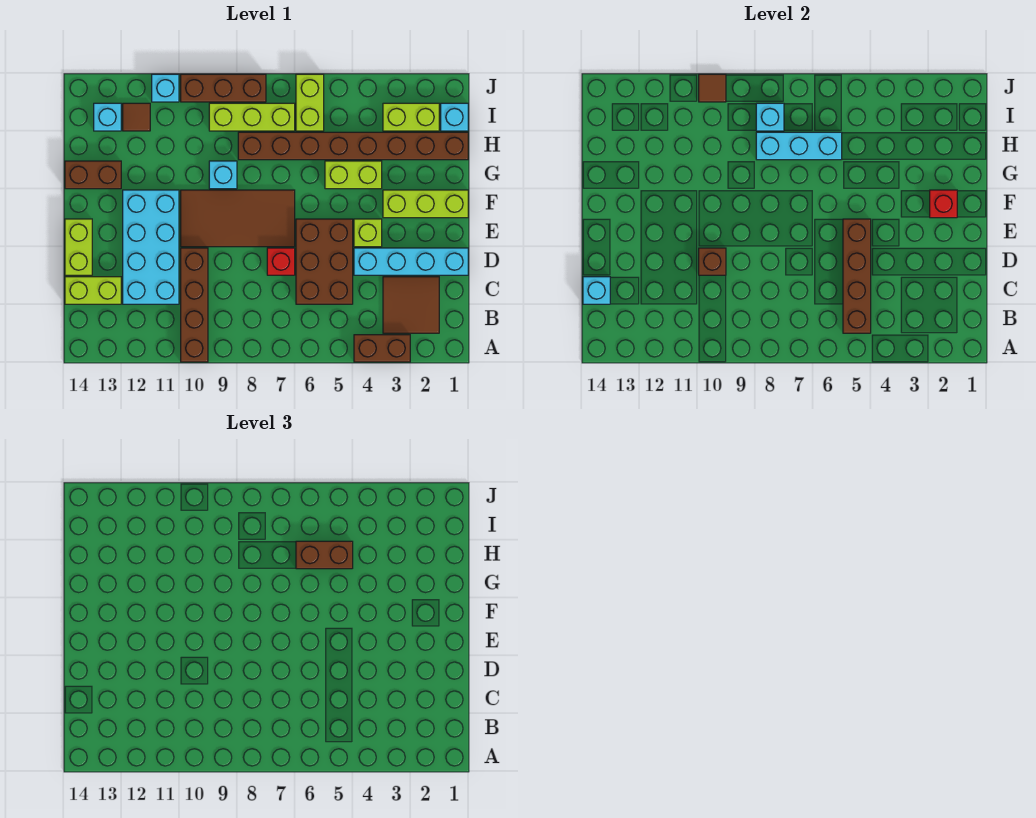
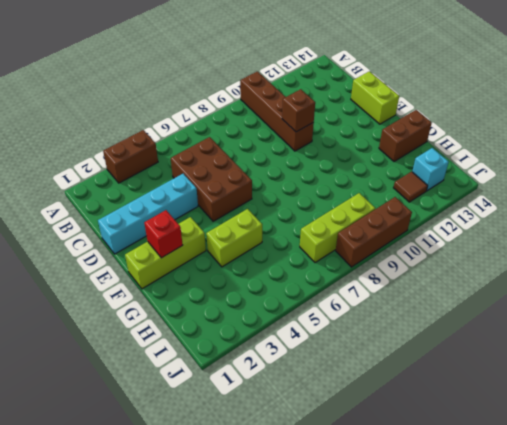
none -> brown tile B2:C3 level 1
none -> cyan brick C11:F12 level 1
none -> lime brick C13:C14 level 1
none -> red brick D7 level 1

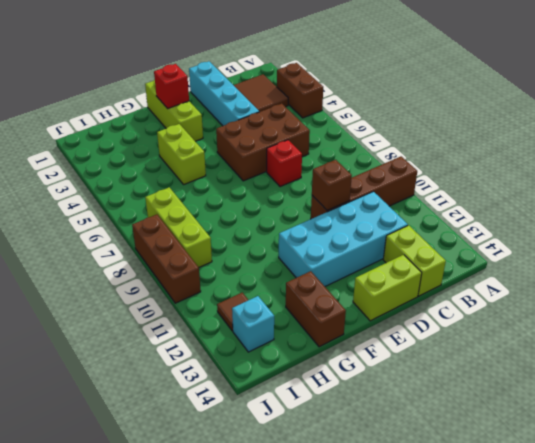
none -> lime brick E4 level 1
none -> brown tile E7:F10 level 1
none -> cyan brick G9 level 1
none -> brown brick H1:H8 level 1

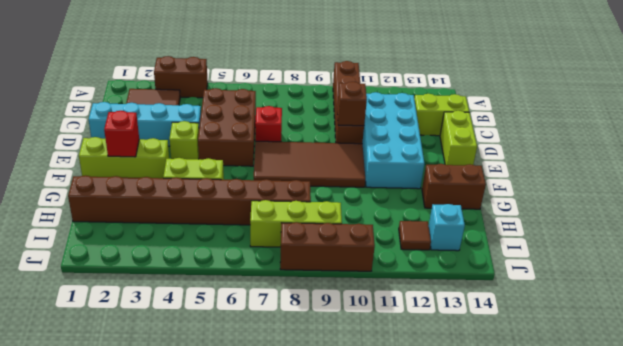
none -> cyan brick G9 level 1
none -> cyan brick I1 level 1
none -> lime brick I2:I3 level 1
none -> lime brick I6:J6 level 1

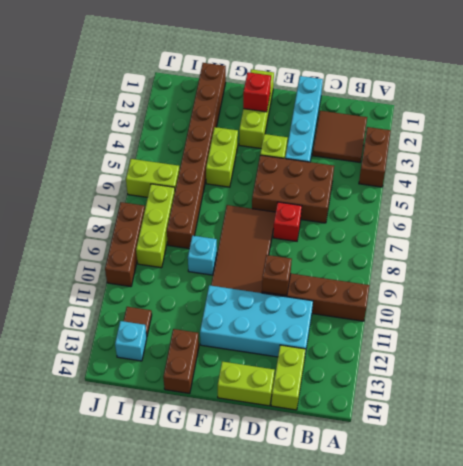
none -> cyan brick I1 level 1
none -> lime brick I2:I3 level 1
none -> cyan brick J11 level 1
none -> brown brick B5:E5 level 2

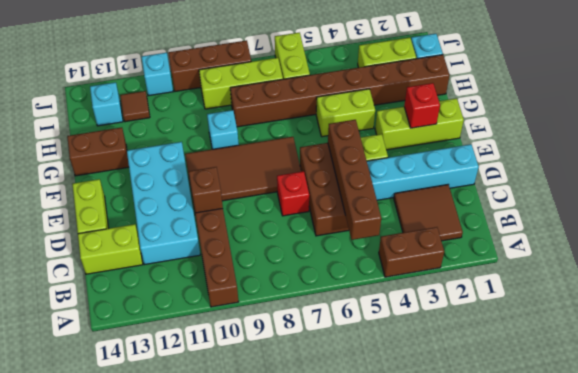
none -> cyan brick C14 level 2
none -> cyan brick H6:H8 level 2
none -> cyan brick I8 level 2
none -> brown tile J10 level 2

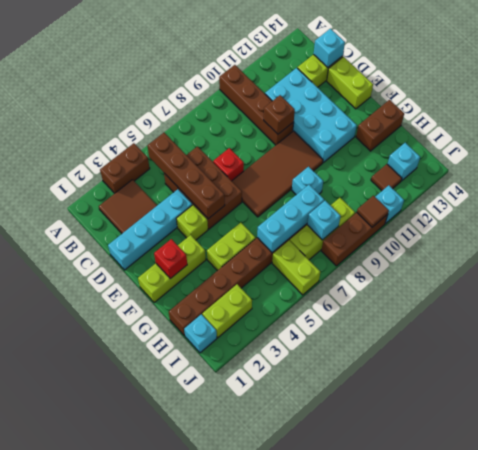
none -> brown brick H5:H6 level 3

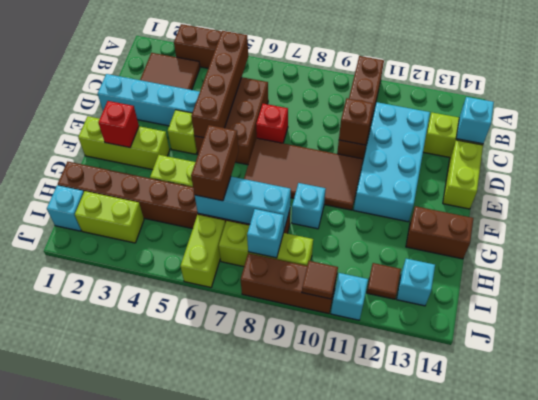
brown brick G6:H6 level 3 -> brown brick H5:H6 level 3

